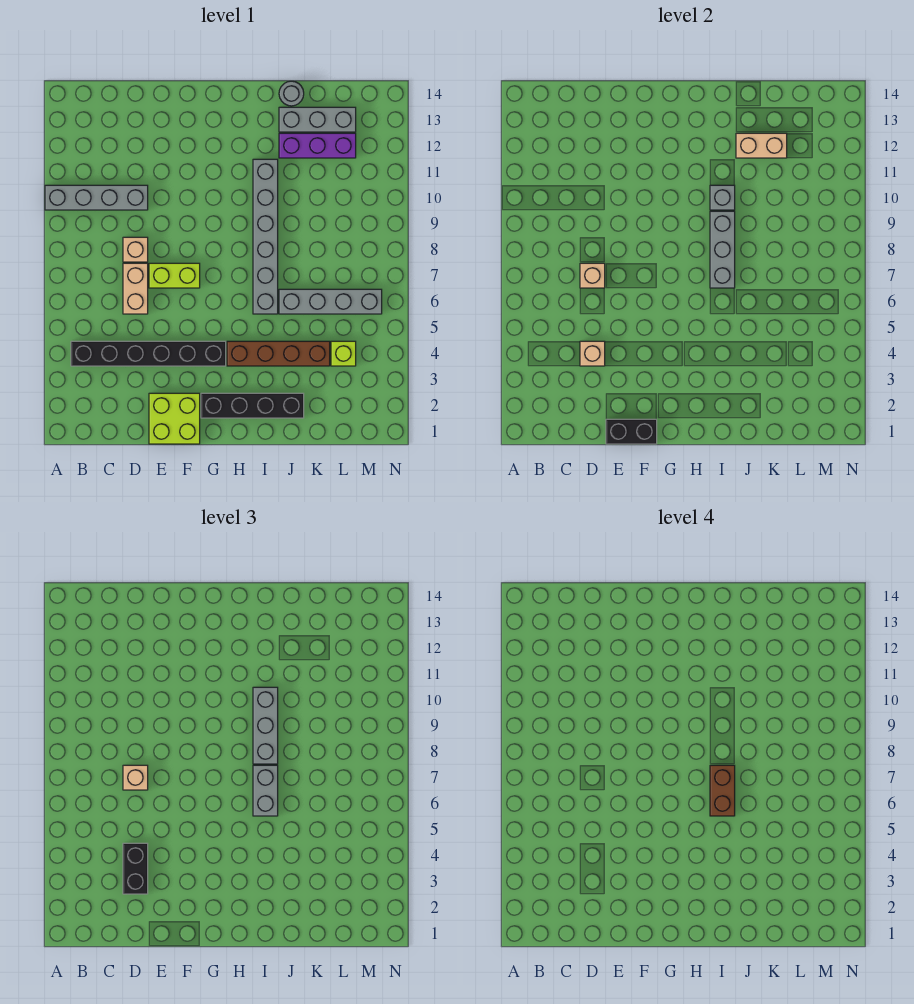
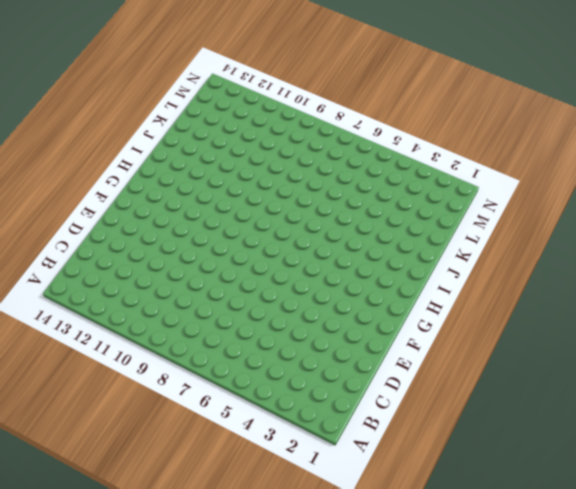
none -> grey brick A10:D10 level 1
none -> black brick B4:G4 level 1
none -> tan brick D6:D7 level 1

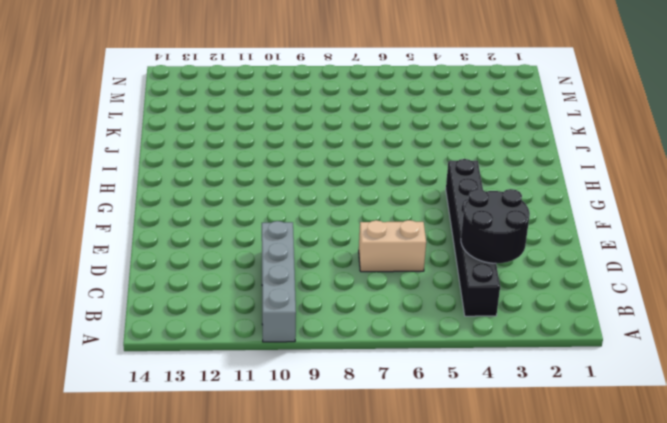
black round brick C3:D4 level 2 -> tan brick D4 level 2
none -> tan brick D8 level 1
none -> lime brick E1:F2 level 1
none -> lime brick E7:F7 level 1

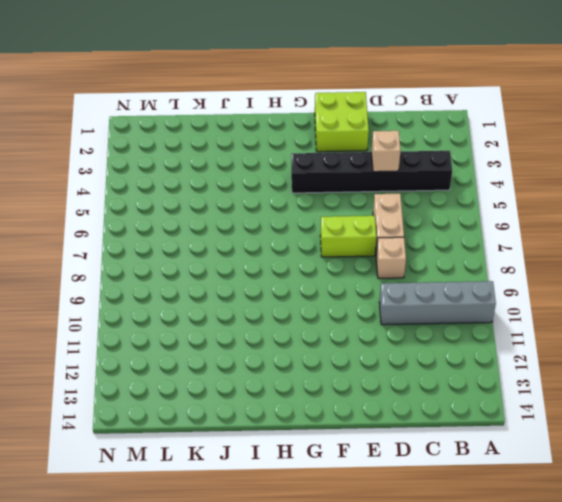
none -> black brick G2:J2 level 1
none -> brown brick H4:K4 level 1
none -> grey brick I6:I11 level 1

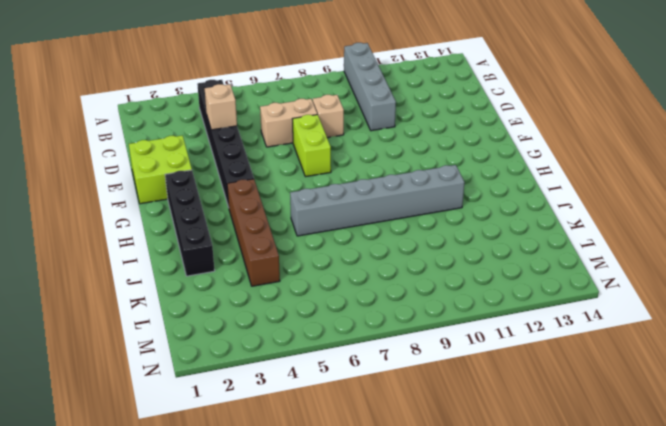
none -> grey brick J6:M6 level 1
none -> purple brick J12:L12 level 1
none -> grey brick J13:L13 level 1

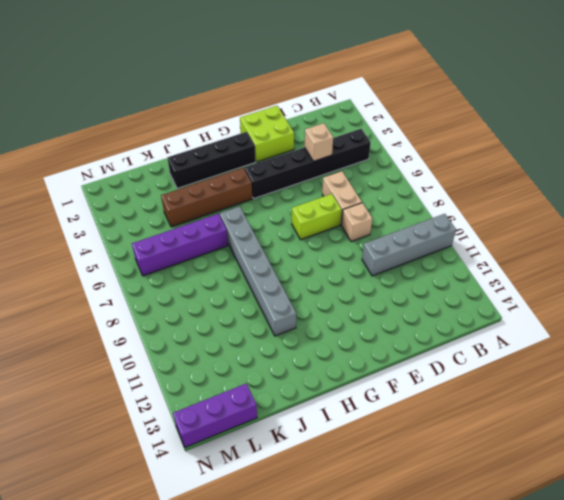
purple brick J6:M6 level 1 -> grey brick J6:M6 level 1
purple brick L14:N14 level 1 -> purple brick J12:L12 level 1
none -> grey brick J13:L13 level 1
none -> grey round brick J14 level 1
none -> lime brick L4 level 1

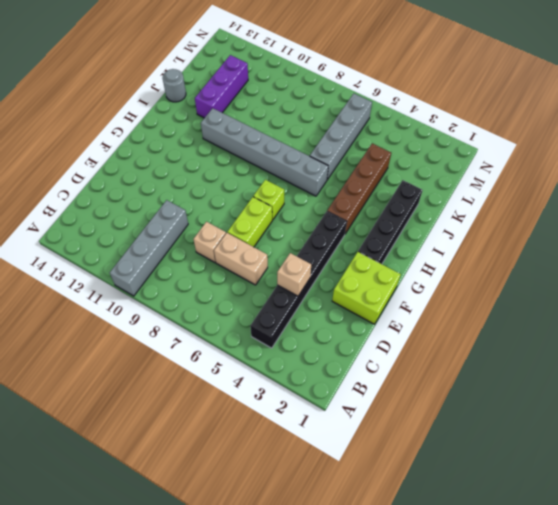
lime brick G7 level 1 -> lime brick L4 level 1
none -> grey brick J13:L13 level 1
none -> tan brick D7 level 2
none -> black brick E1:F1 level 2

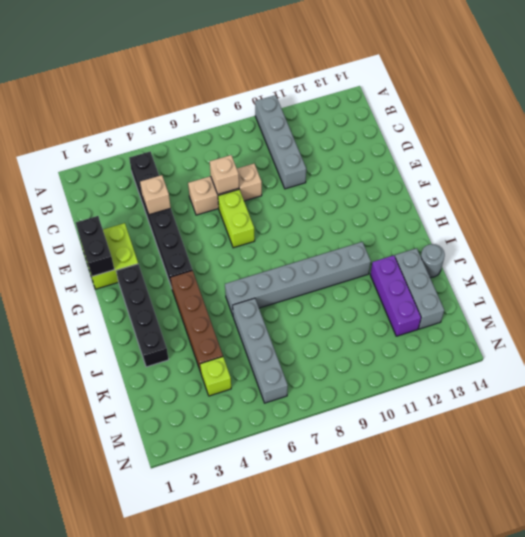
none -> grey brick I7:I9 level 2
none -> grey brick I10 level 2
none -> tan brick J12:K12 level 2

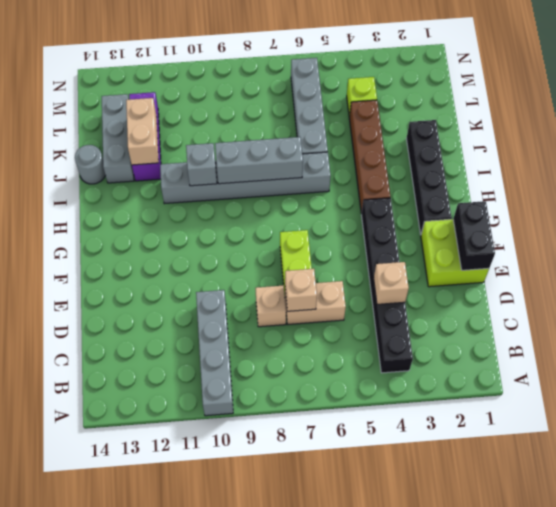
none -> black brick D3:D4 level 3
none -> tan brick D7 level 3
none -> grey brick I6:I7 level 3

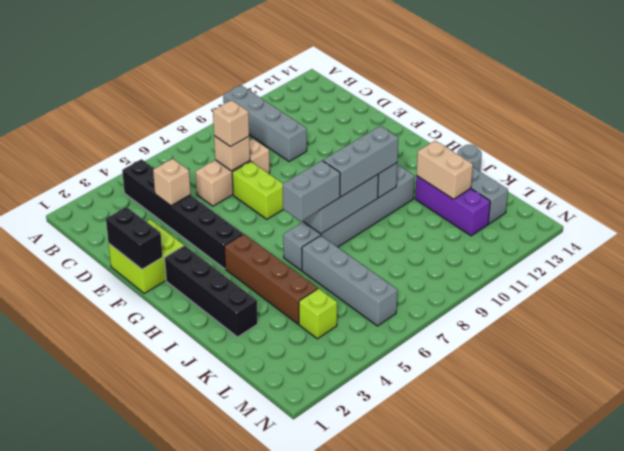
none -> black brick D3:D4 level 3
none -> brown brick I6:I7 level 4

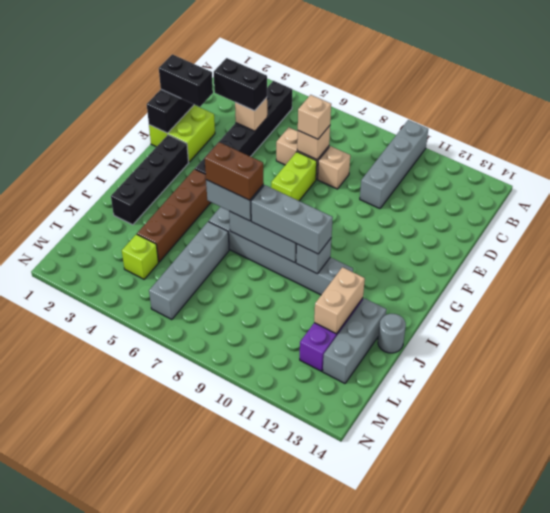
black brick E1:E2 level 3 -> none

